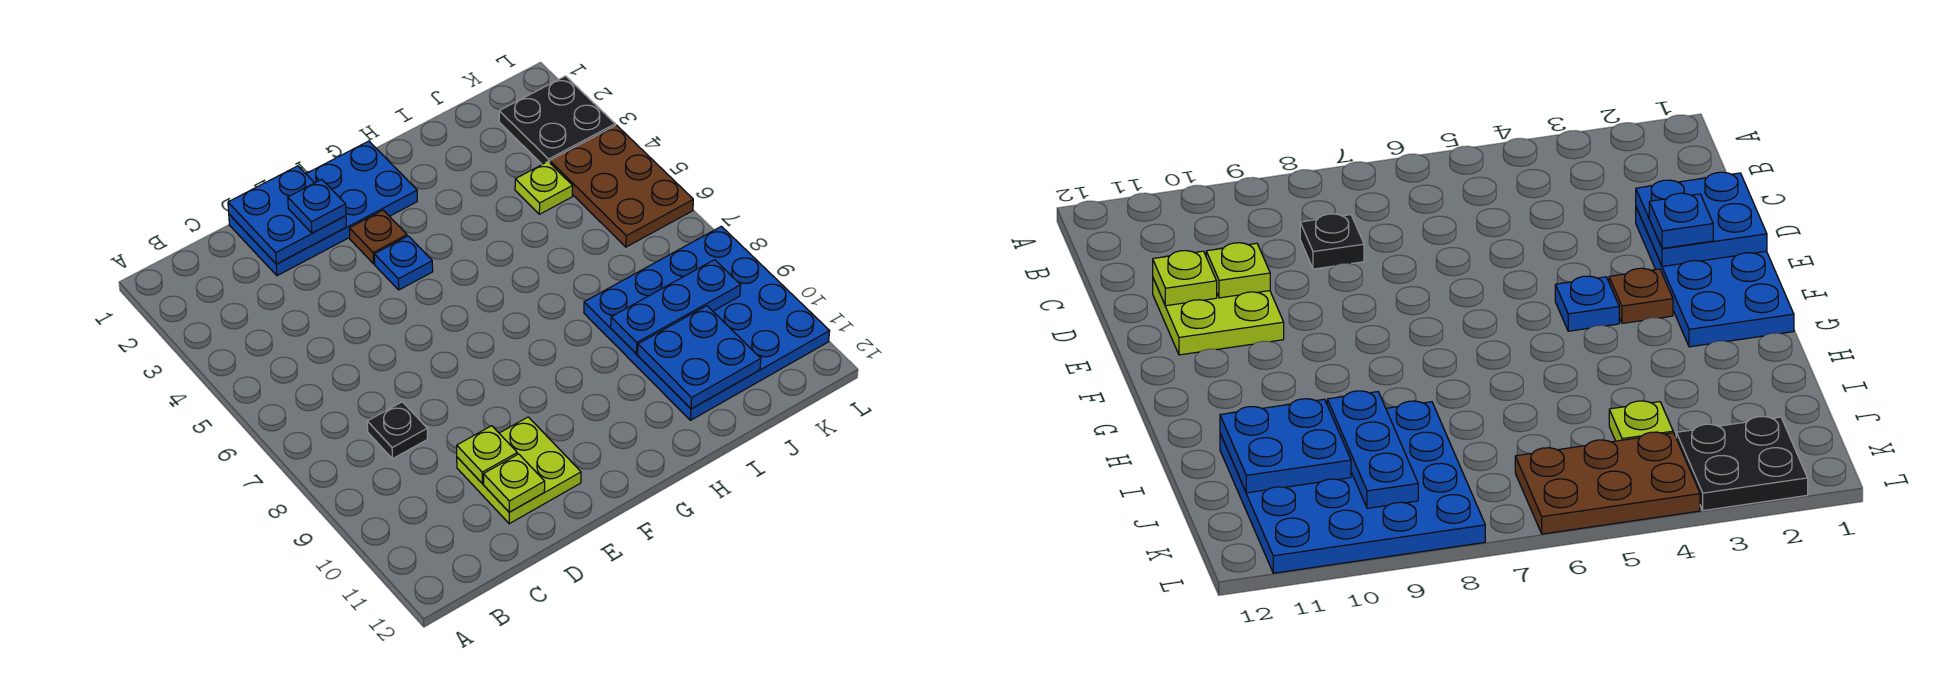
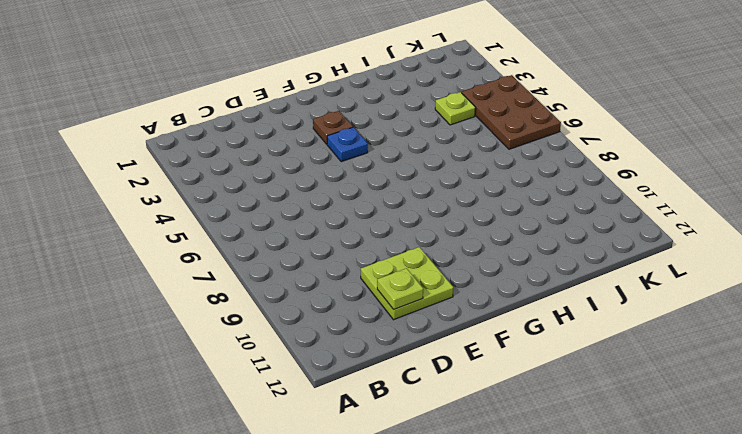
none -> black plate C8 level 1
none -> blue plate D1:G2 level 1
none -> blue plate I8:L11 level 1

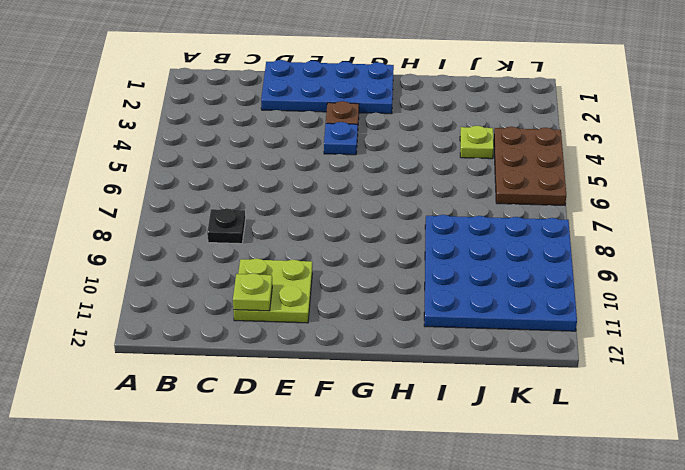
none -> black plate K2:L3 level 1
none -> blue plate D1:E2 level 2
none -> lime plate D10 level 2

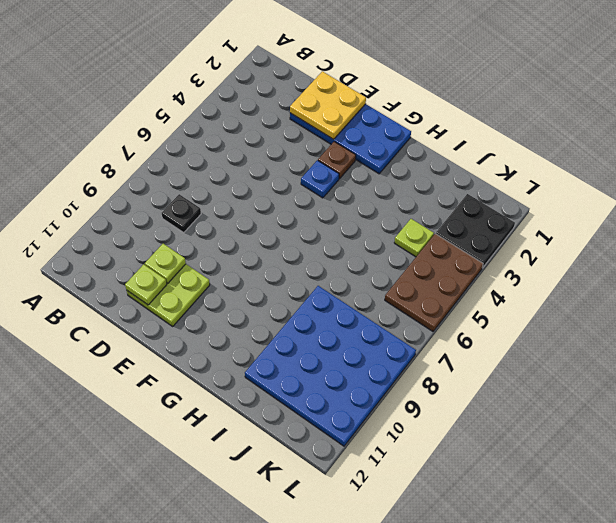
yellow plate D1:E2 level 2 -> blue plate D1:E2 level 2
none -> blue plate I9:K9 level 2
none -> blue plate I10:J11 level 2
none -> blue plate E2 level 3

